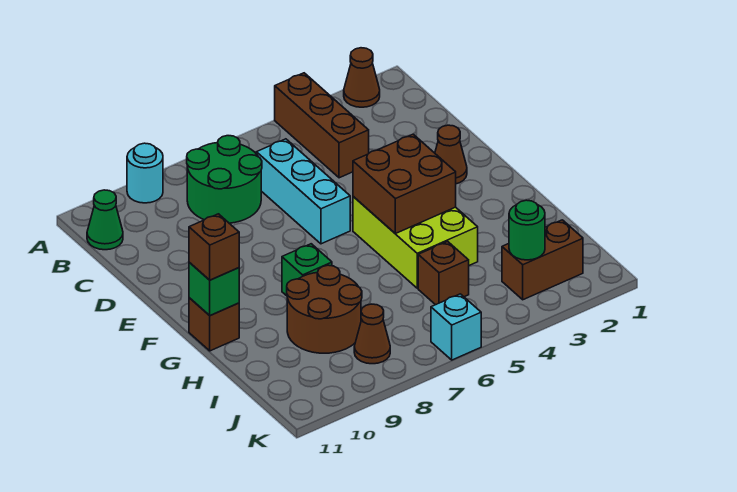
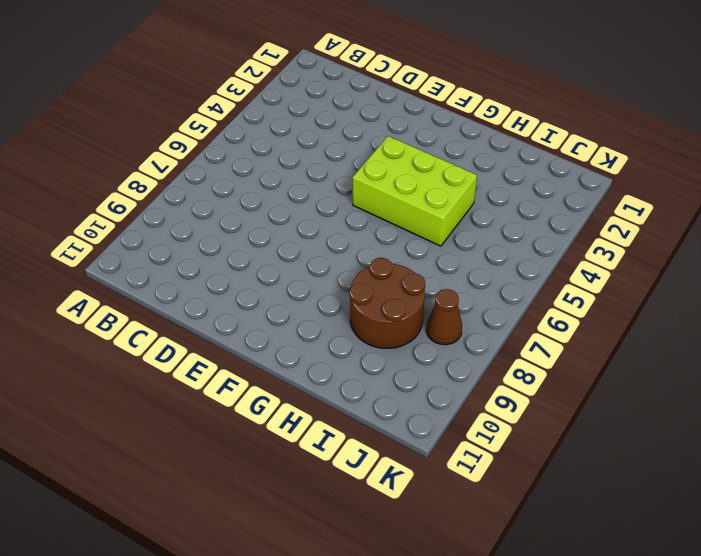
none -> brown cone A2 level 1
none -> brown brick A4:C4 level 1
none -> cyan round brick A9 level 1

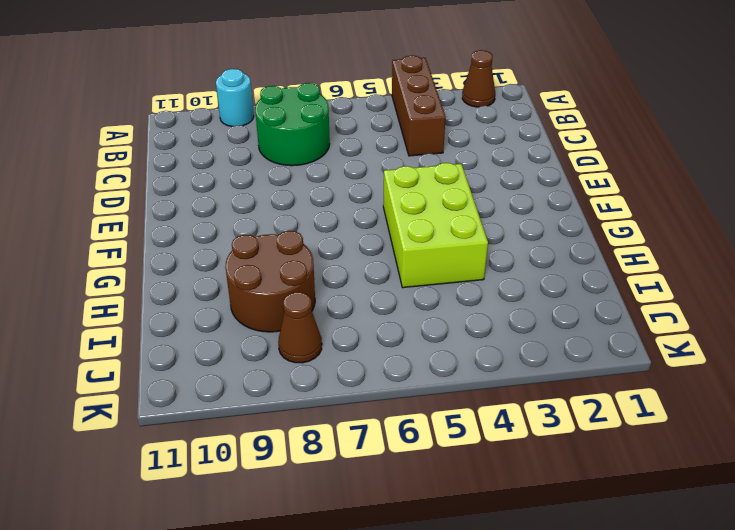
none -> green cone B11 level 1
none -> cyan brick C6:E6 level 1
none -> brown cone E2 level 1

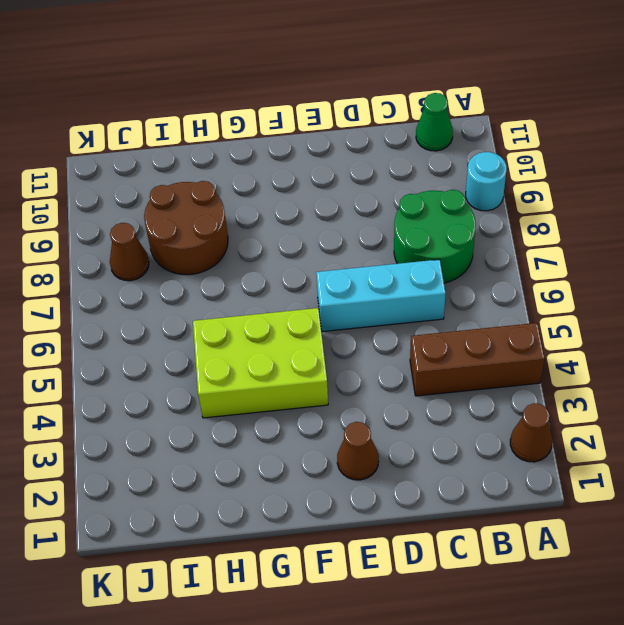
none -> green brick G8 level 1
none -> brown brick G11 level 1
none -> brown brick I5 level 1

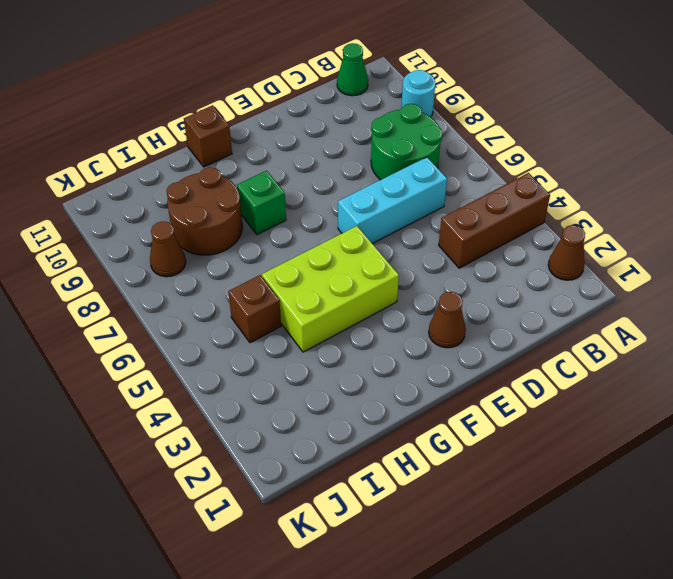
none -> brown brick J2:J3 level 1
none -> cyan brick K6 level 1
none -> brown brick F4:G5 level 2

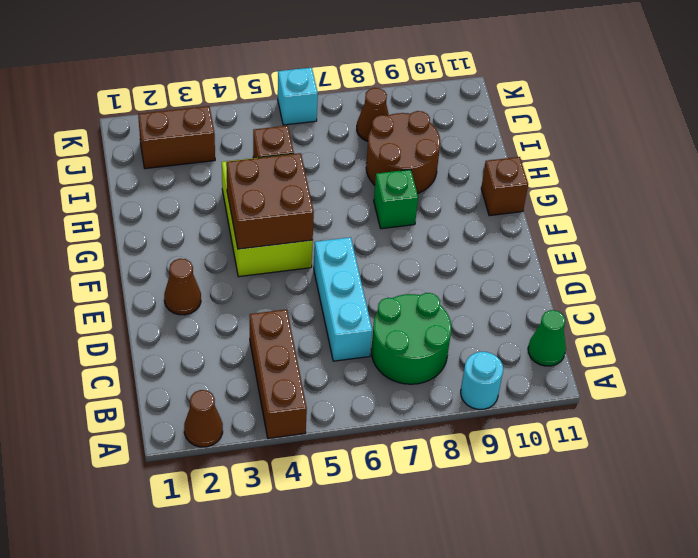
none -> green brick G11 level 2
none -> green round brick J3 level 2
none -> brown brick G11 level 3

